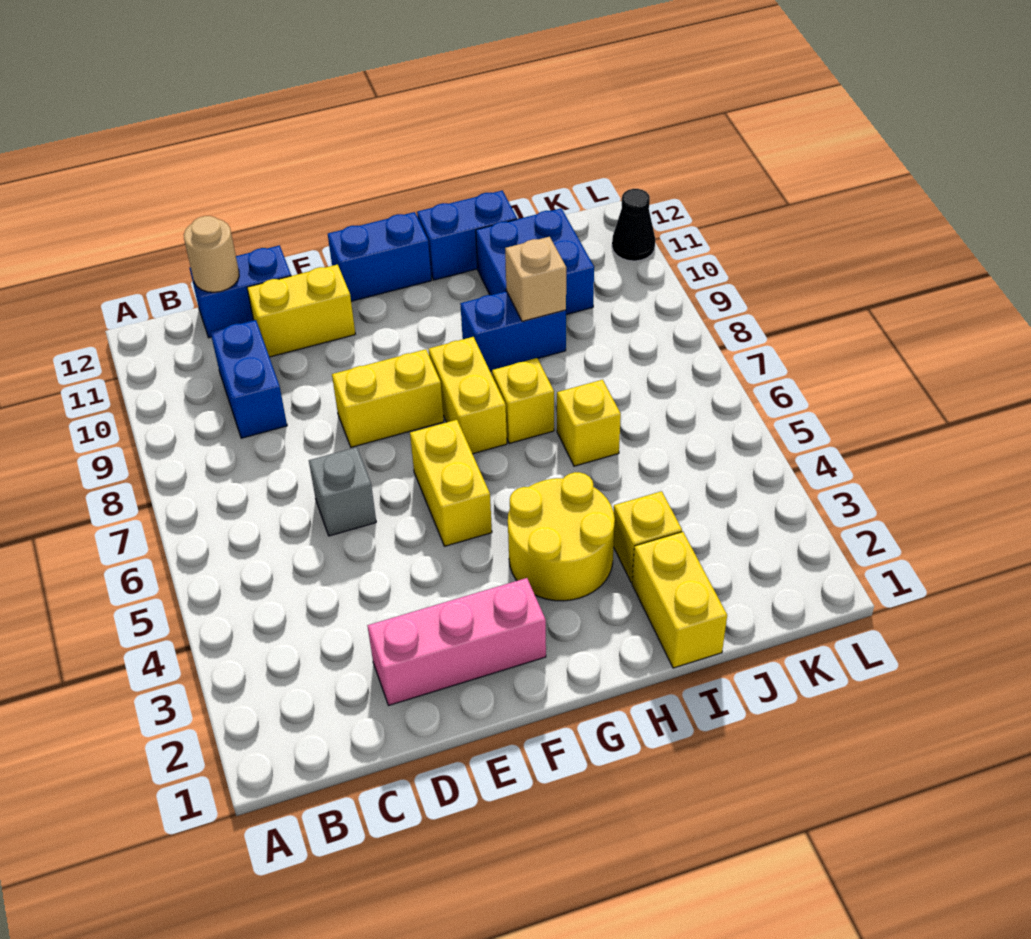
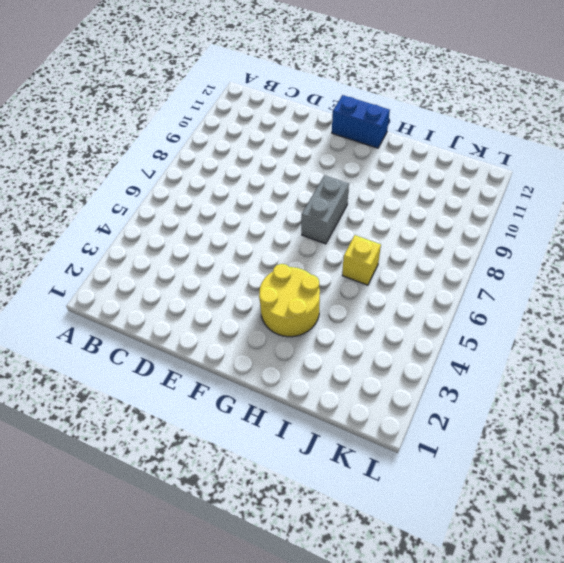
grey brick G7:G8 level 1 -> yellow brick G7:G8 level 1
none -> blue brick C9:C10 level 1
none -> blue brick C12:D12 level 1
none -> pink brick D2:F2 level 1

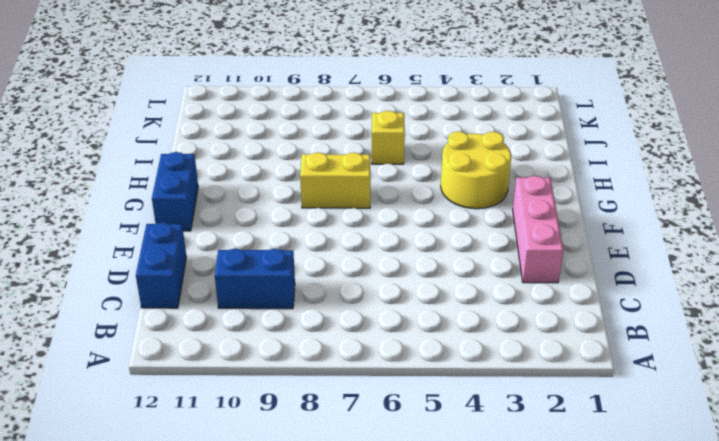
none -> grey brick D6 level 1
none -> yellow brick D11:E11 level 1
none -> yellow brick E8:F8 level 1

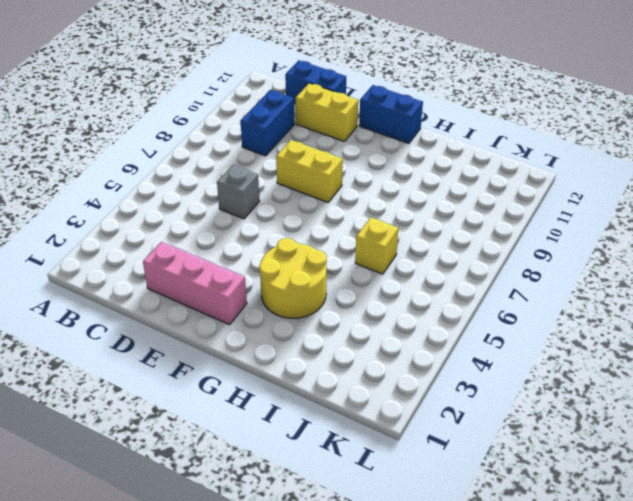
none -> yellow brick F5:F6 level 1
none -> yellow brick G7:G8 level 1
none -> yellow brick H7 level 1

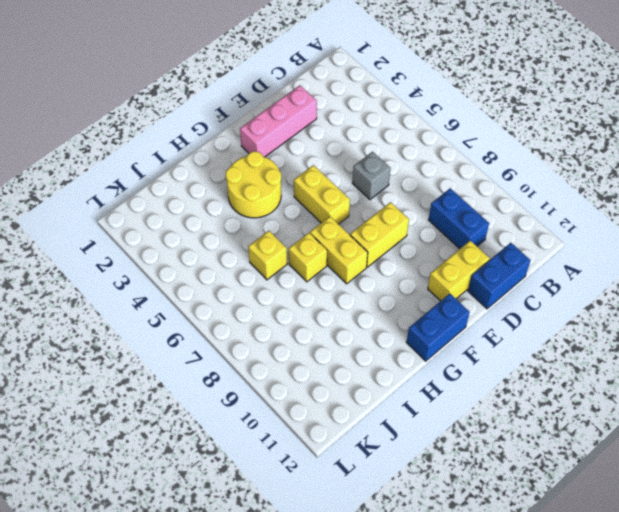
none -> blue brick H9:I9 level 1
none -> blue brick H12:I12 level 1
none -> yellow brick I1:I2 level 1

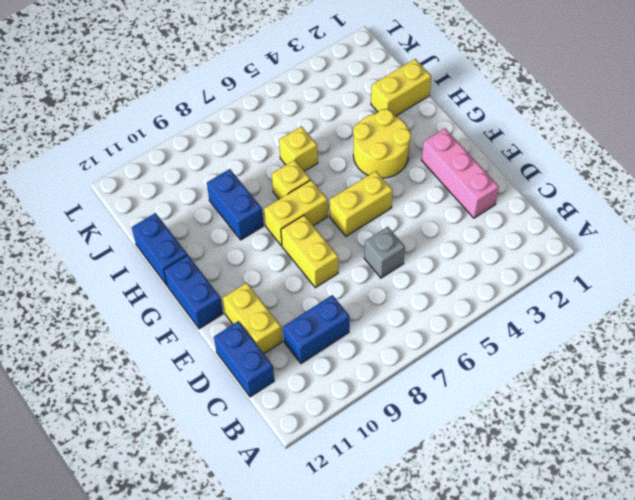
none -> yellow brick I3 level 1
none -> blue brick I10:J11 level 1
none -> black cone L11 level 1

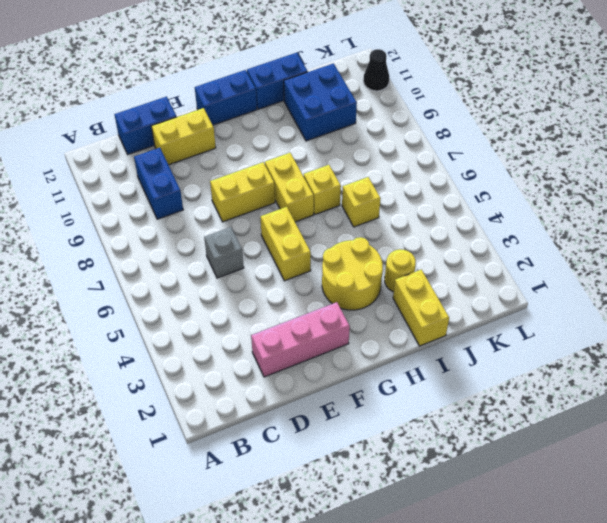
yellow round brick I3 level 1 -> yellow brick I3 level 1
none -> blue brick H9:I9 level 1
none -> tan round brick C12 level 2
none -> tan brick I9 level 2

